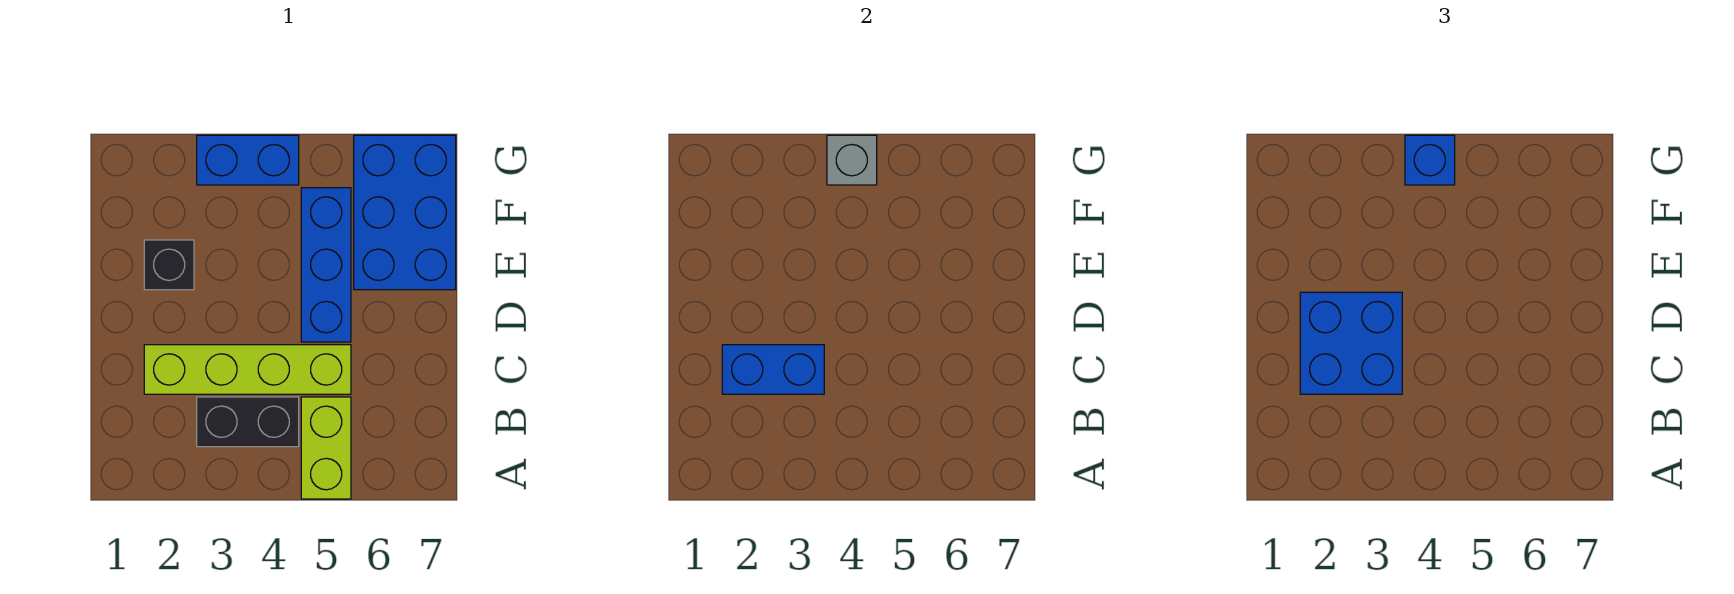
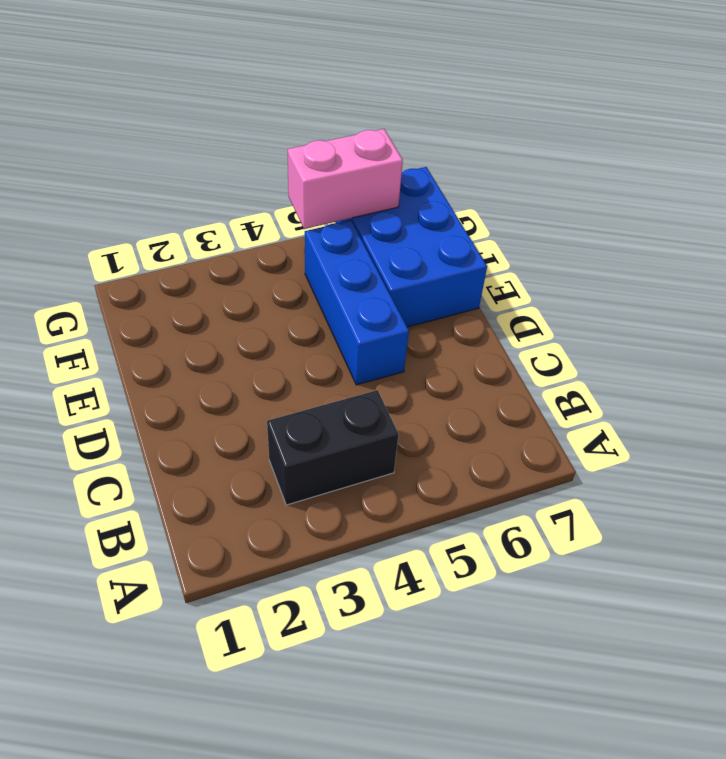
pink brick G5:G6 level 2 -> none
none -> lime brick A5:B5 level 1
none -> lime brick C2:C5 level 1

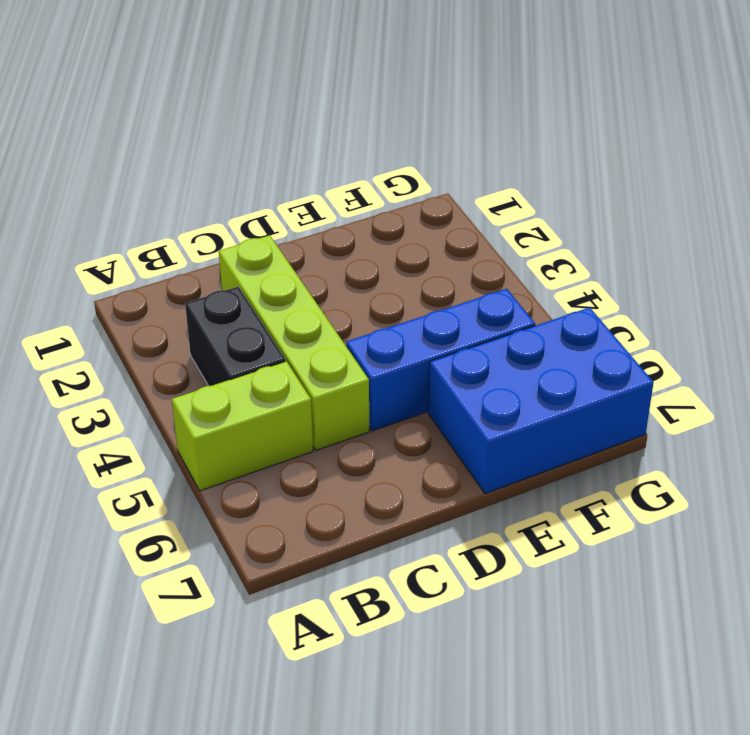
none -> black brick E2 level 1
none -> blue brick G3:G4 level 1

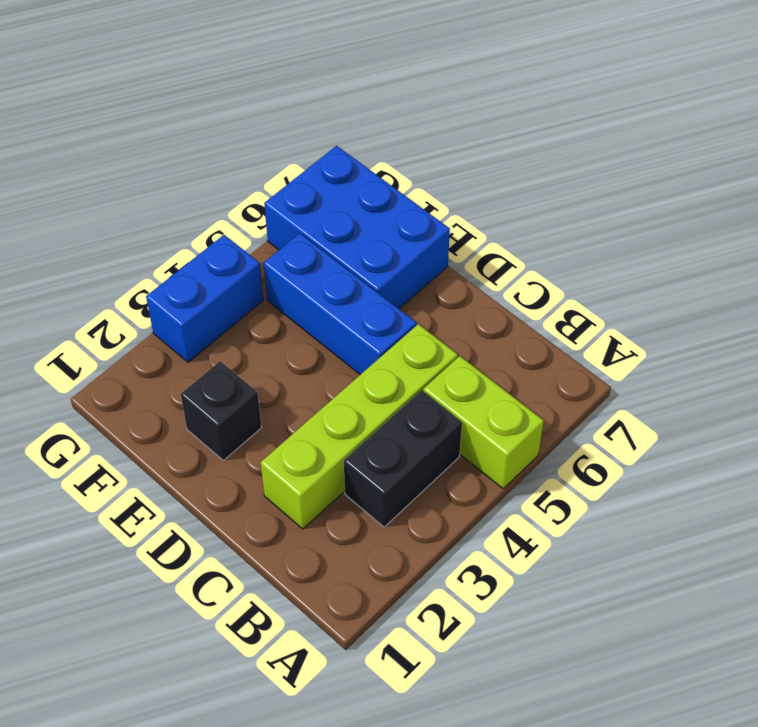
none -> blue brick C2:C3 level 2
none -> grey brick G4 level 2

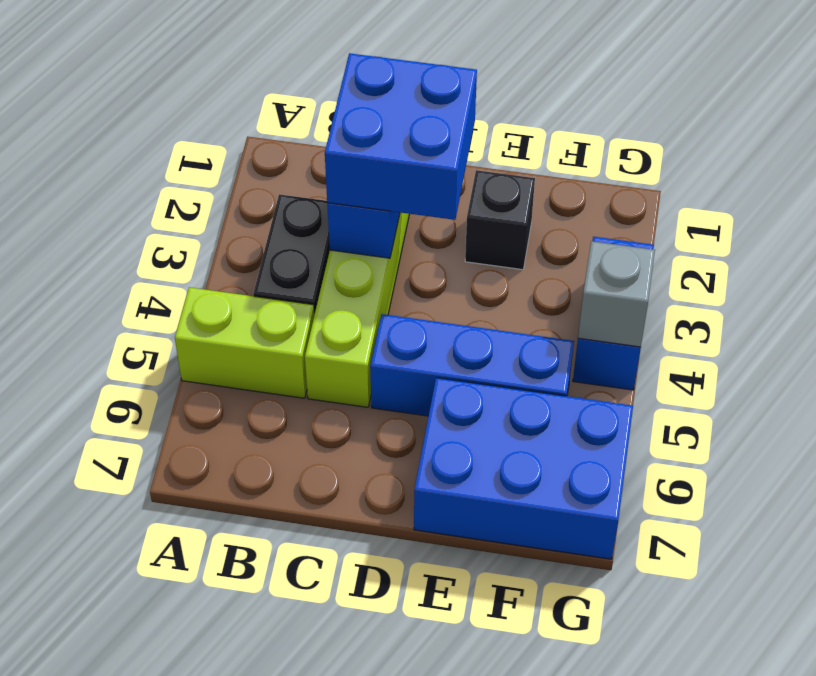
none -> blue brick G4 level 3

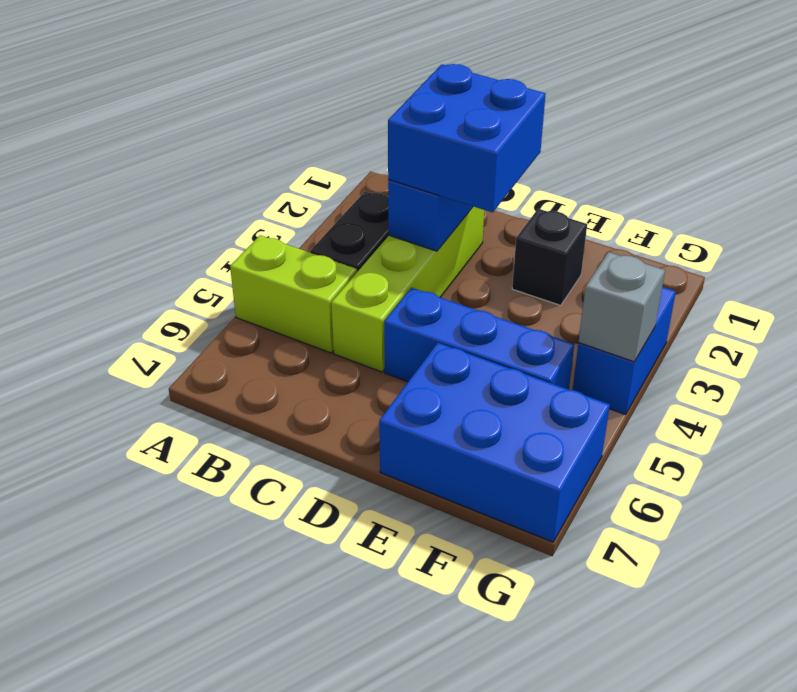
none -> blue brick G4 level 3

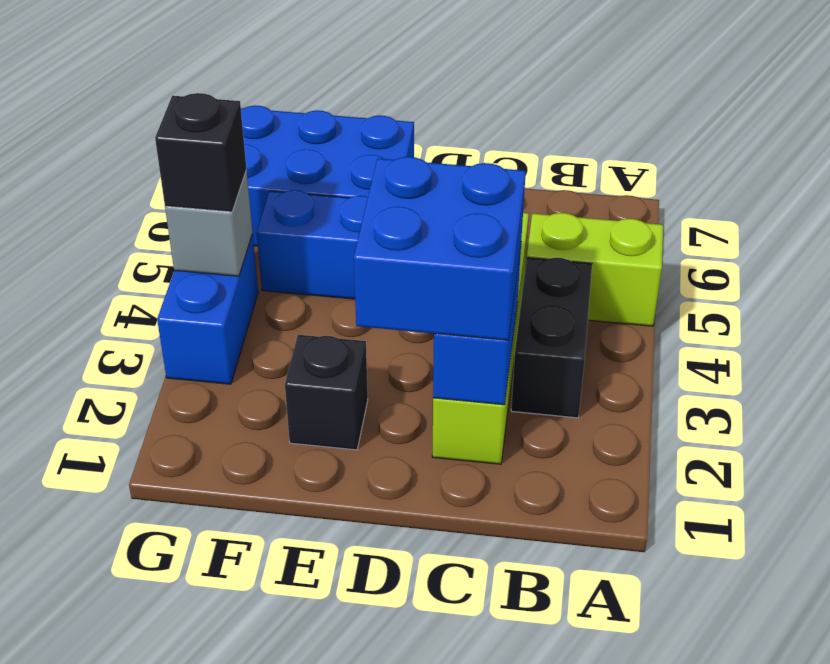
black brick G4 level 3 -> blue brick G4 level 3

